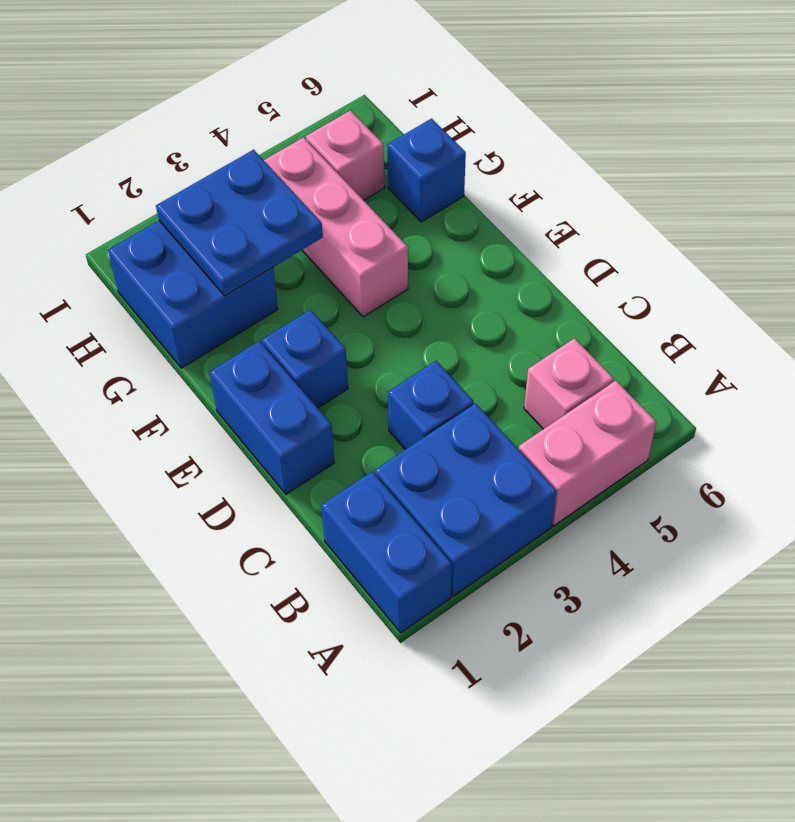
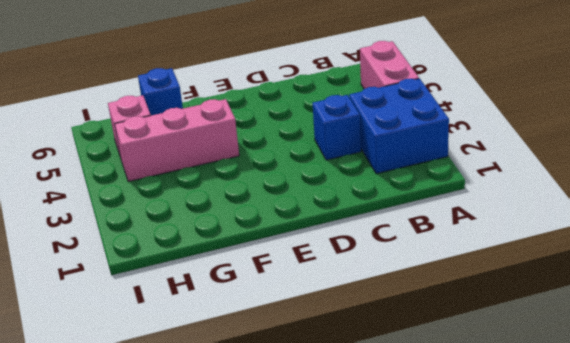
none -> blue brick A1:B1 level 1
none -> pink brick B5 level 1
none -> blue brick D1:E1 level 1

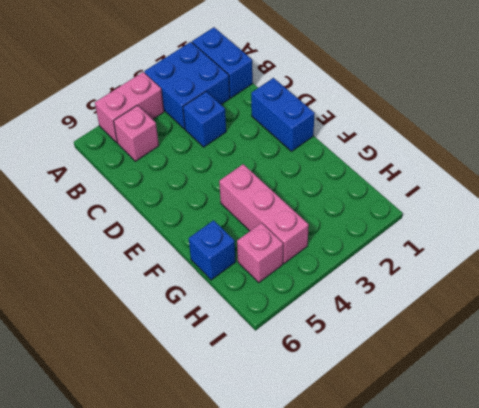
none -> blue brick E2 level 1
none -> blue brick G1:H2 level 1
none -> blue plate G2:H3 level 2

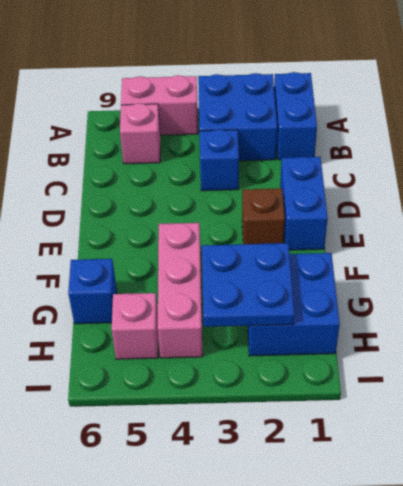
brown brick E2 level 1 -> blue brick E2 level 1

